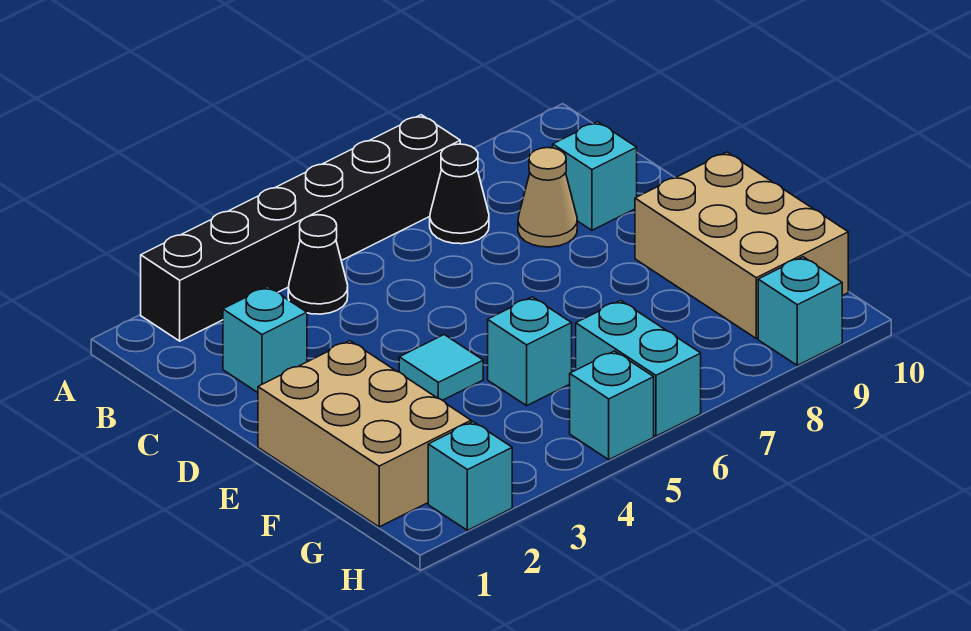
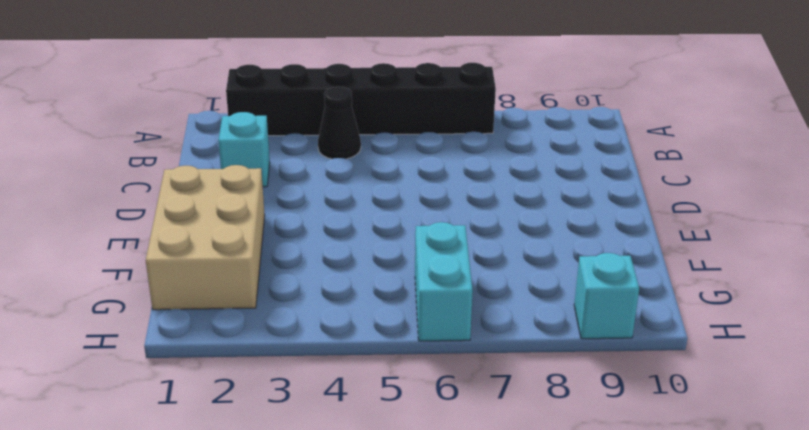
none -> black cone B7 level 1
none -> tan cone C8 level 1
none -> cyan brick C9 level 1

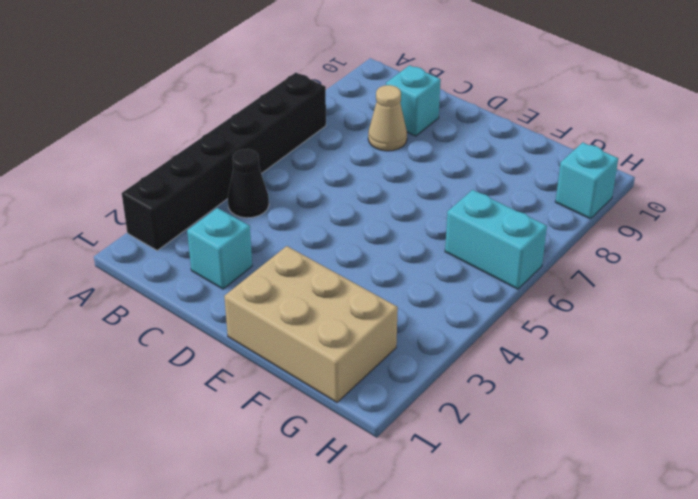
none -> black cone B7 level 1
none -> cyan tile E4 level 1
none -> tan brick E9:G10 level 1

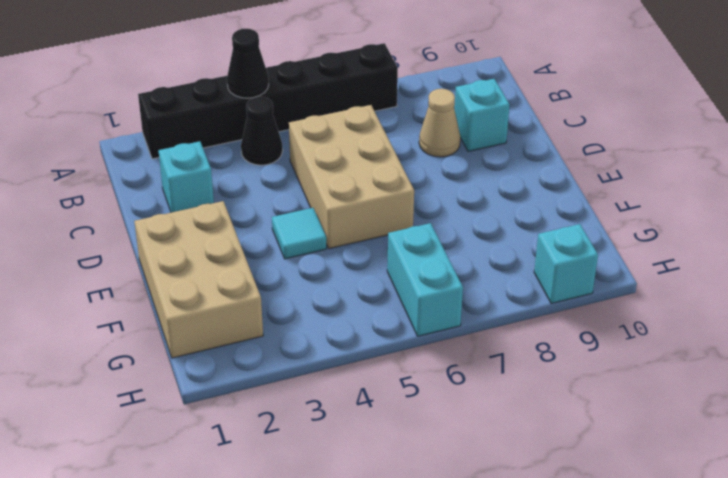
black cone A4 level 2 -> black cone B7 level 1
tan brick C5:E6 level 1 -> tan brick E9:G10 level 1
none -> cyan brick F5 level 1
none -> cyan brick H2 level 1
none -> cyan brick H5 level 1

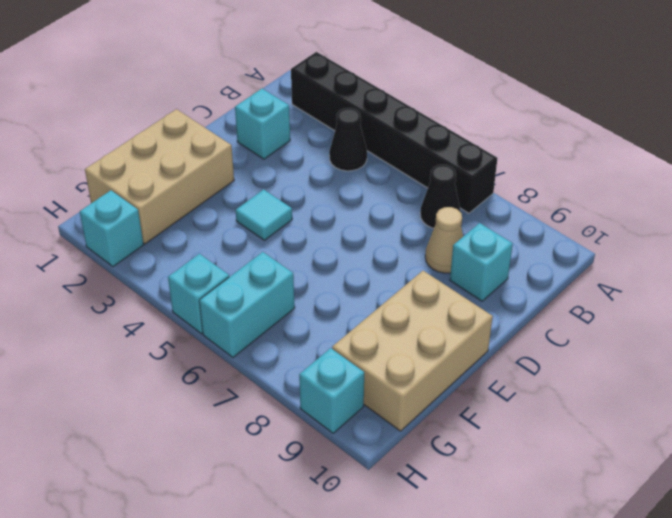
none -> cyan brick F5 level 1

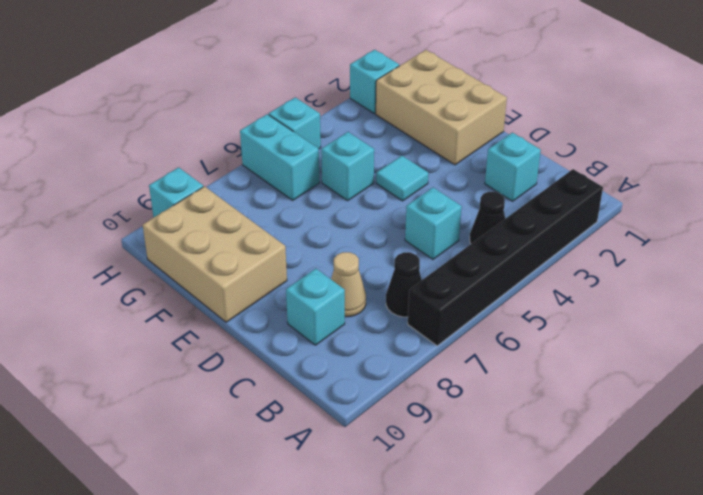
cyan brick C5 level 1 -> none

